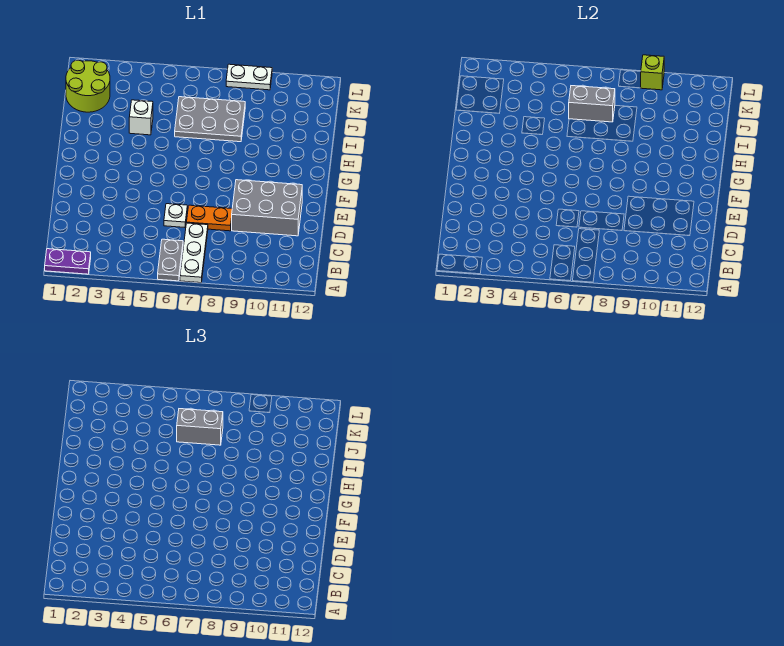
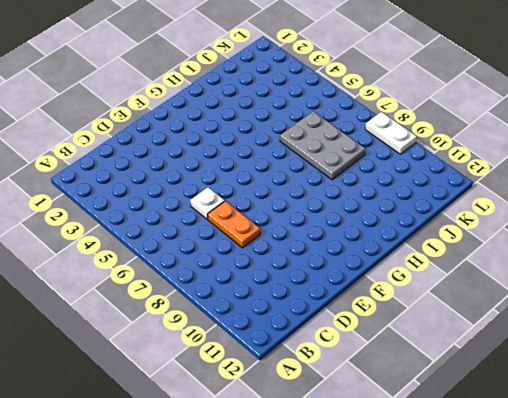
none -> purple plate A1:A2 level 1
none -> grey plate A6:B6 level 1
none -> white plate A7:C7 level 1

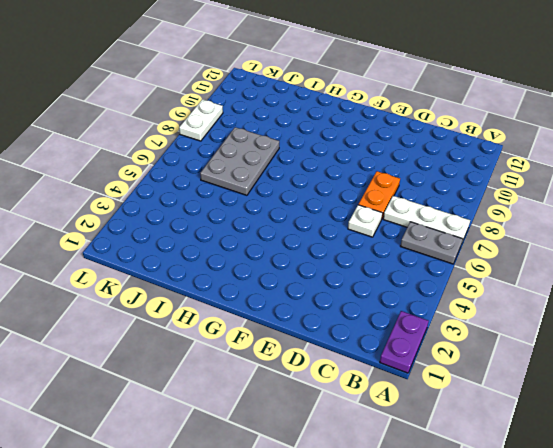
none -> grey brick D9:E11 level 1
none -> white brick I4 level 1
none -> lime round brick J1:K2 level 1

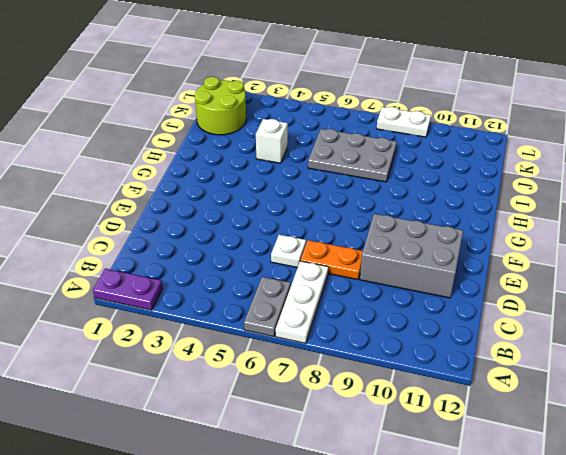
none -> grey brick J6:J7 level 2
none -> lime brick L9 level 2
none -> grey brick J6:J7 level 3

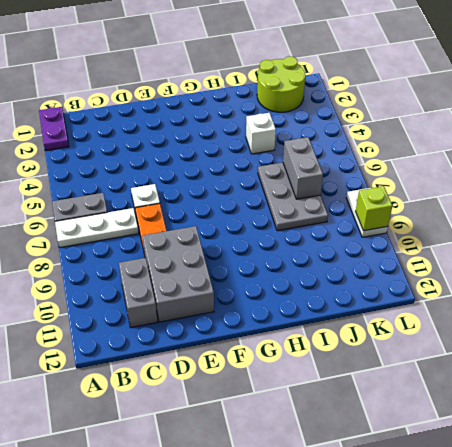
grey brick C10:C11 level 1 -> grey brick J6:J7 level 3

